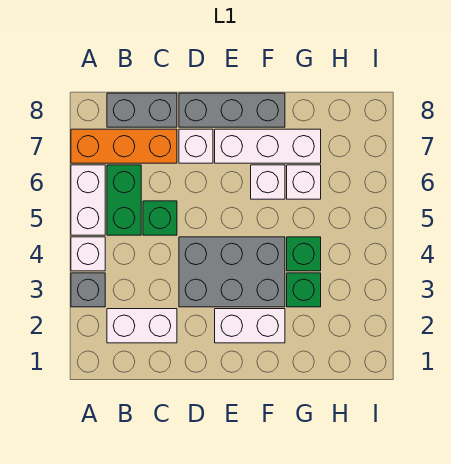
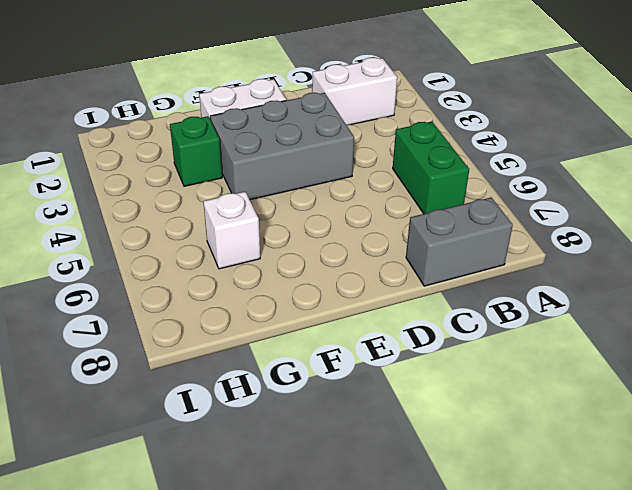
none -> grey brick A3 level 1
none -> white brick A4 level 1
none -> white brick A5:A6 level 1

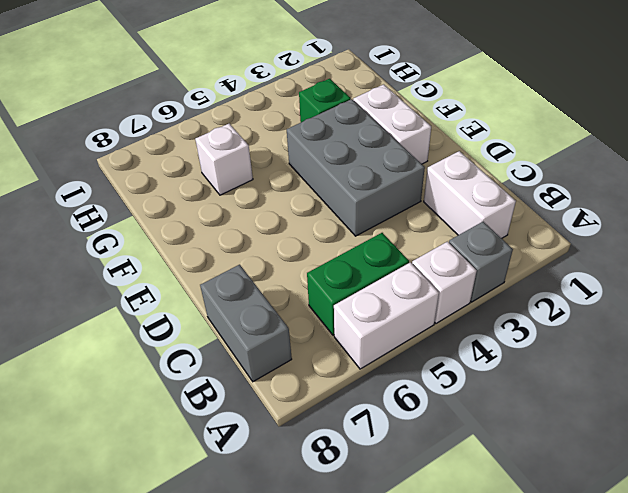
none -> orange brick A7:C7 level 1
none -> green brick C5 level 1
none -> white brick D7 level 1

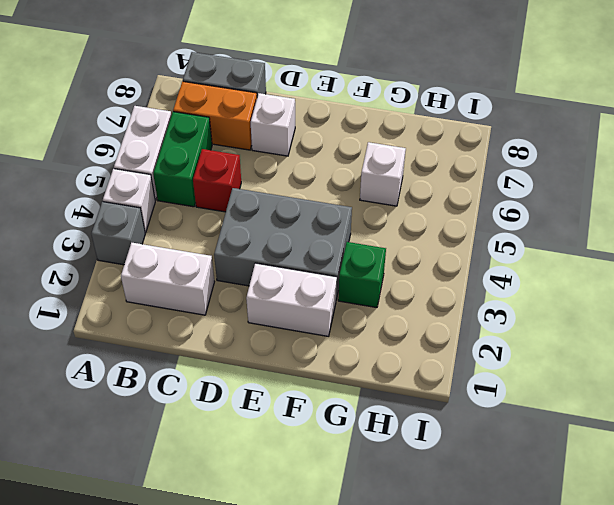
orange brick B7:C7 level 1 -> orange brick A7:C7 level 1
red brick C5 level 1 -> green brick C5 level 1
none -> grey brick D8:F8 level 1
none -> white brick E7:G7 level 1
none -> white brick F6 level 1

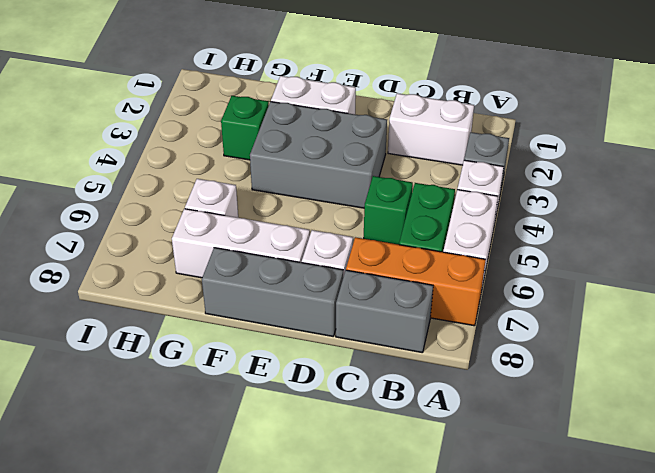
none -> white brick F6 level 1
none -> green brick G4 level 1

